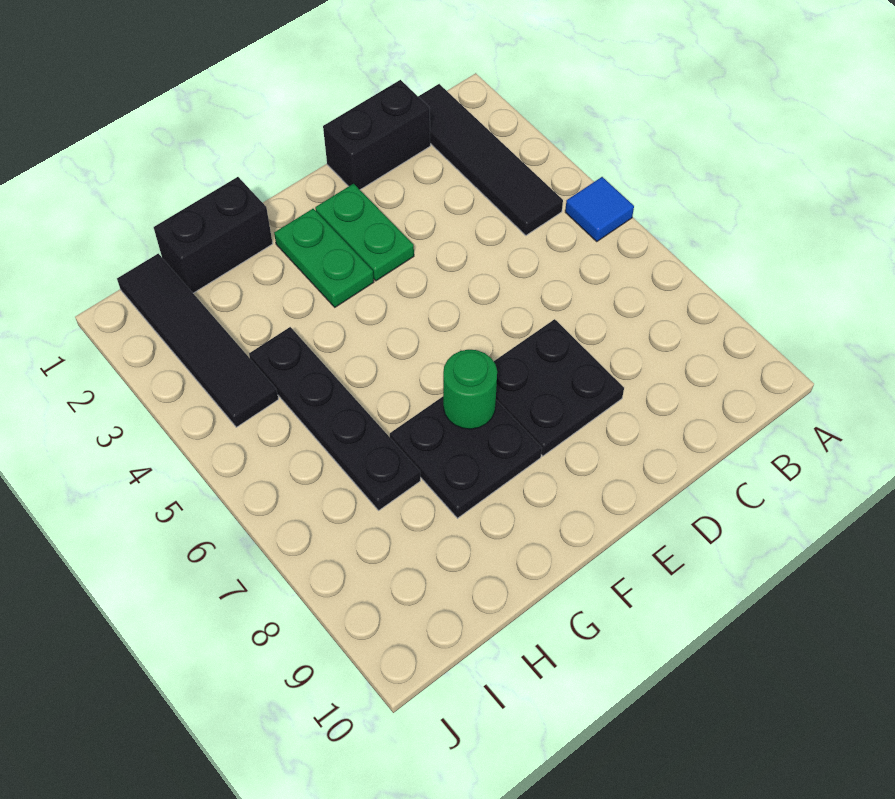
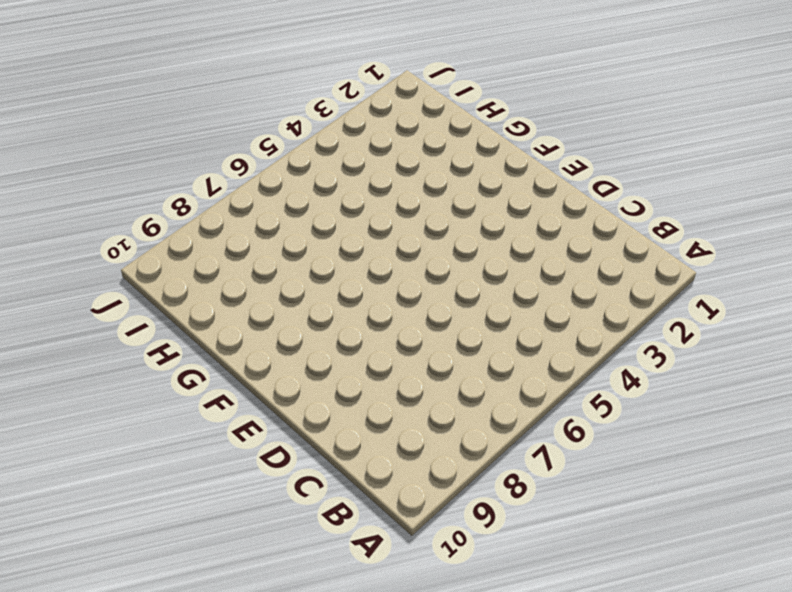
none -> blue tile A5 level 1
none -> black tile B1:B4 level 1

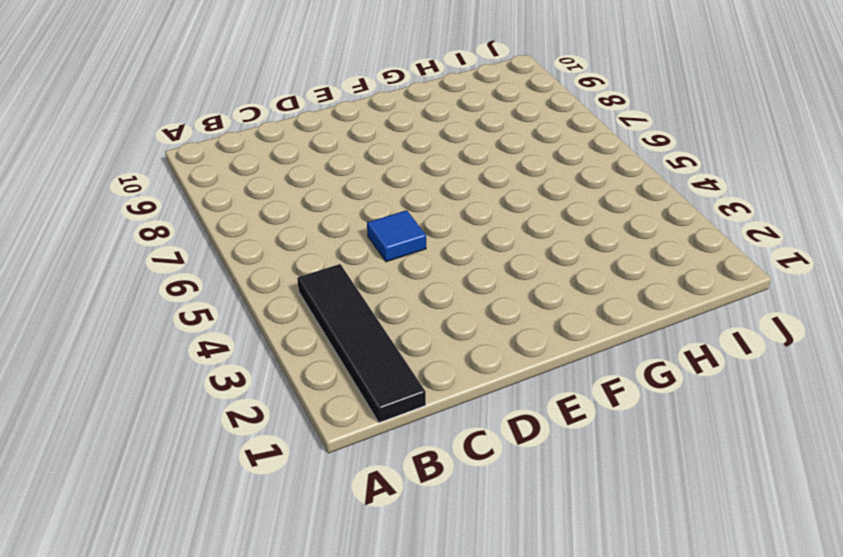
blue tile D5 level 1 -> blue tile A5 level 1
none -> black brick C1:D1 level 1
none -> black plate D7:E8 level 1

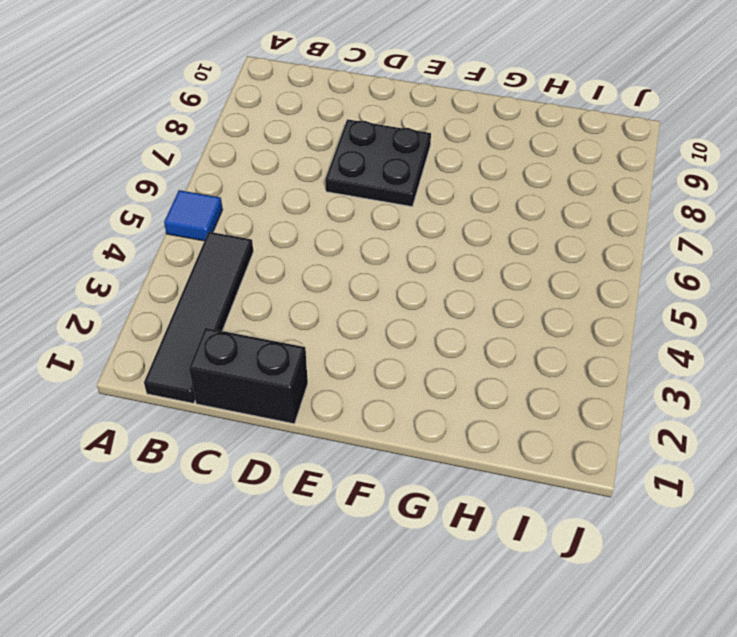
none -> green plate E2:E3 level 1
none -> green plate F2:F3 level 1

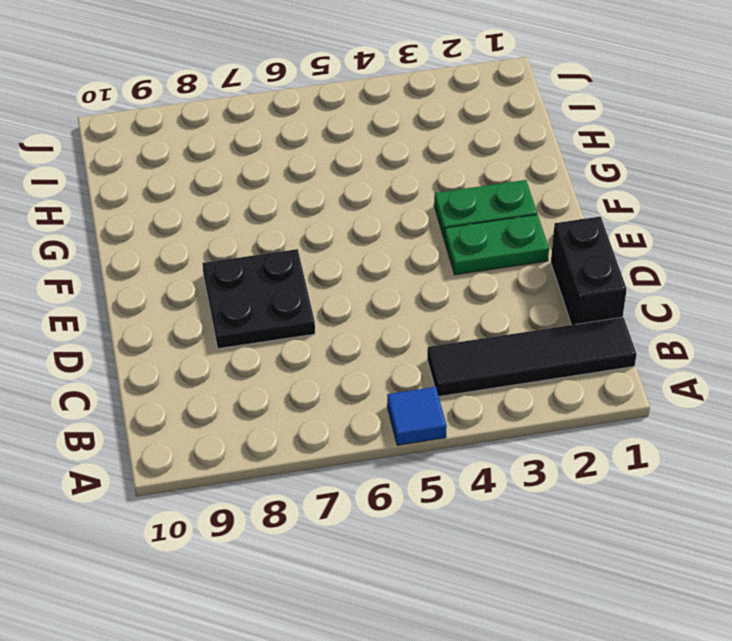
none -> black plate F7:G8 level 1
none -> black brick G1:H1 level 1

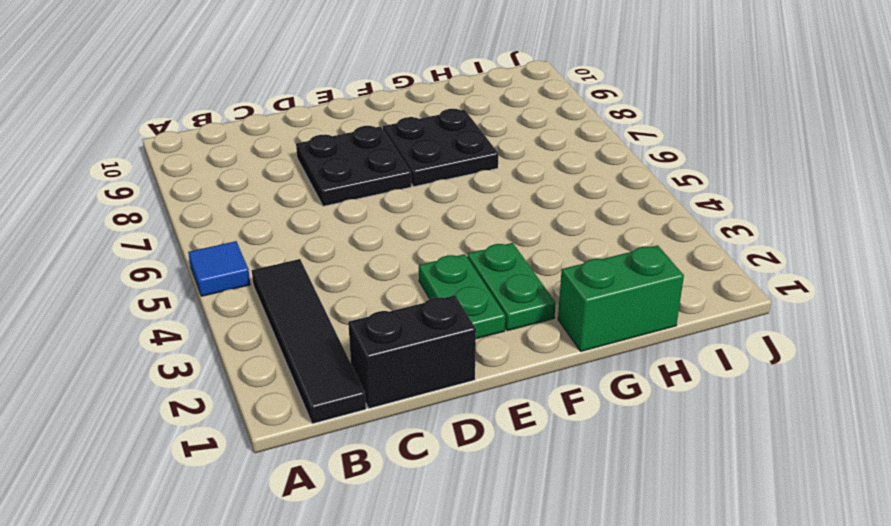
green brick G1:H1 level 1 -> black brick G1:H1 level 1
none -> black plate H4:H7 level 1
none -> black tile I1:I4 level 1

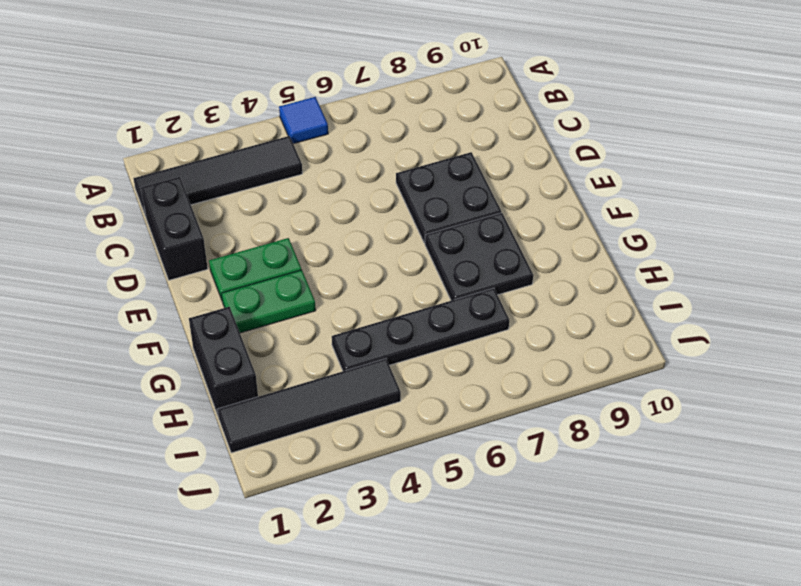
none -> green round brick F7 level 2

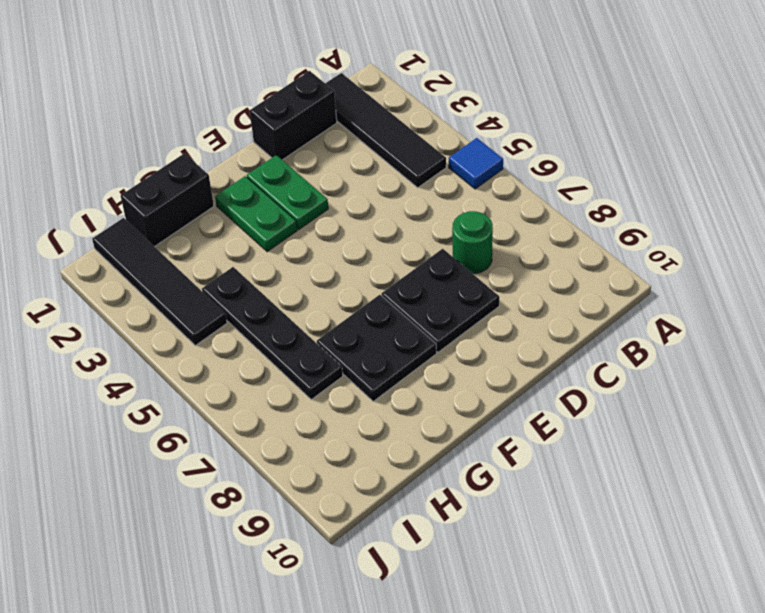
green round brick C7 level 1 -> green round brick F7 level 2

